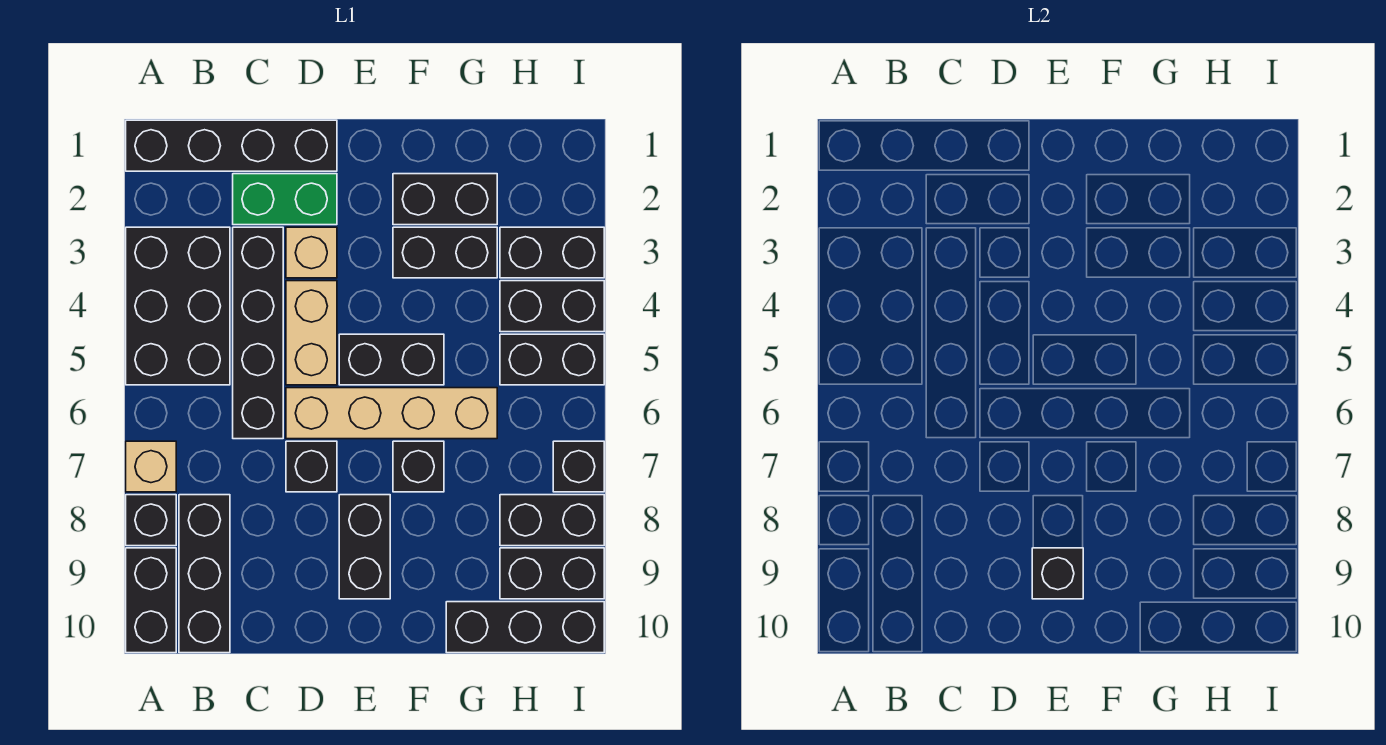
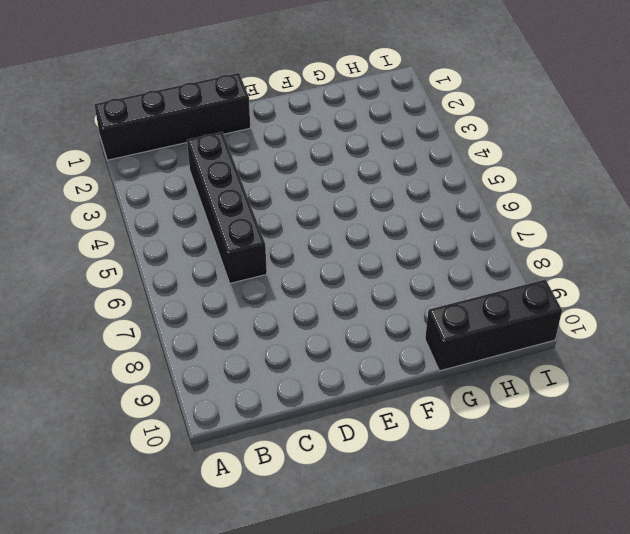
none -> black brick A3:B5 level 1
none -> tan brick A7 level 1
none -> black brick A8 level 1

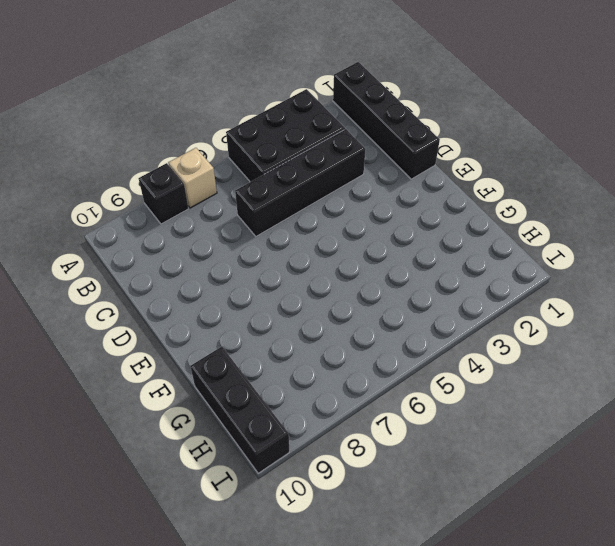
none -> black brick A9:A10 level 1
none -> black brick B8:B10 level 1
none -> green brick C2:D2 level 1

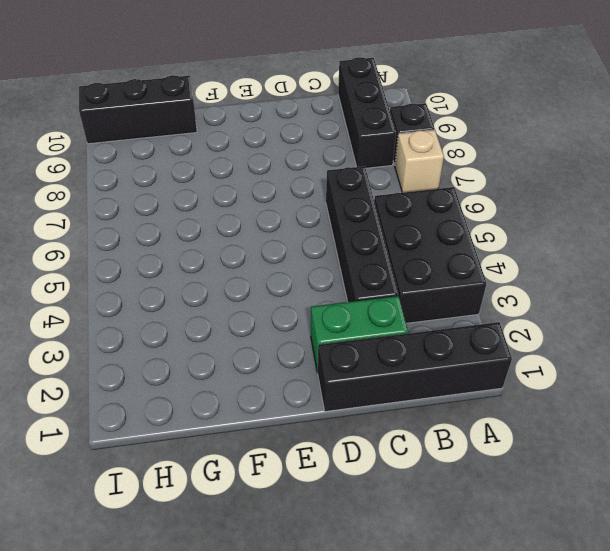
none -> black brick A9:A10 level 1
none -> tan brick D3 level 1
none -> tan brick D4:D5 level 1

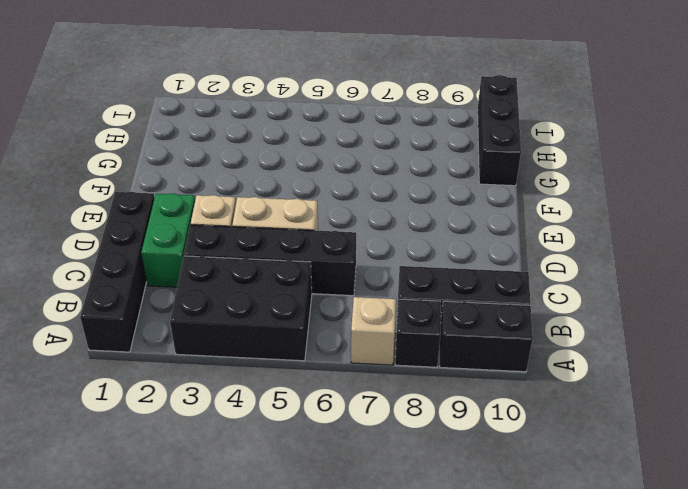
none -> tan brick D6:G6 level 1
none -> black brick D7 level 1
none -> black brick E5:F5 level 1

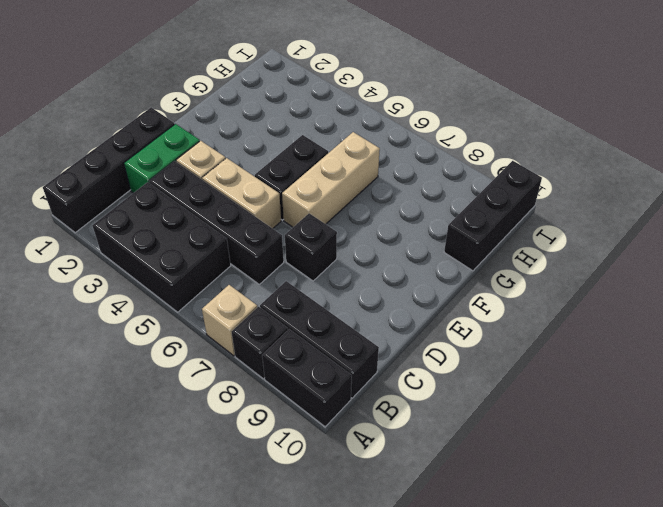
tan brick E6:G6 level 1 -> tan brick D6:G6 level 1
none -> black brick E8:E9 level 1
none -> black brick F2:G2 level 1
none -> black brick F3:G3 level 1

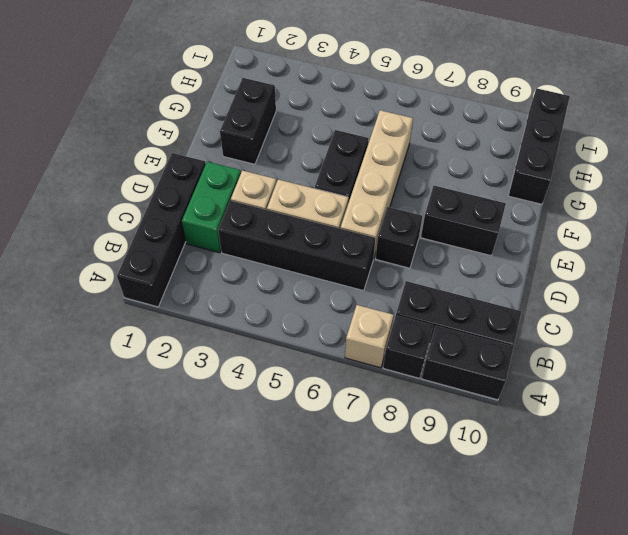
none -> black brick A3:B5 level 1
none -> black brick F3:G3 level 1
none -> black brick F7 level 1

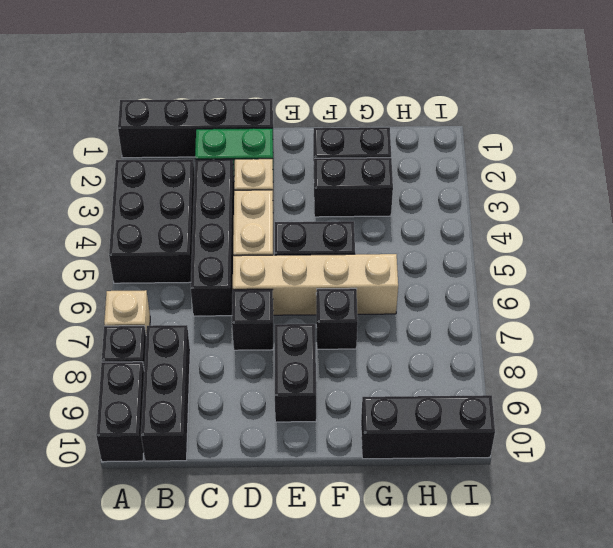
none -> black brick H3:I3 level 1
none -> black brick H4:I4 level 1
none -> black brick H5:I5 level 1

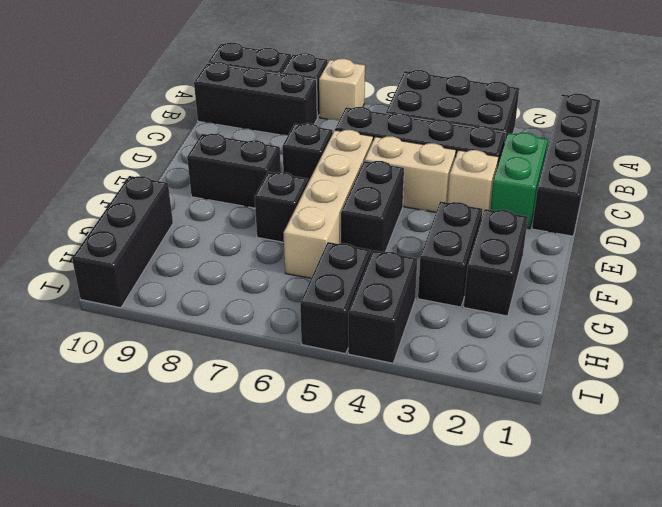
none -> black brick H3:I3 level 1
none -> black brick H8:I8 level 1
none -> black brick H9:I9 level 1

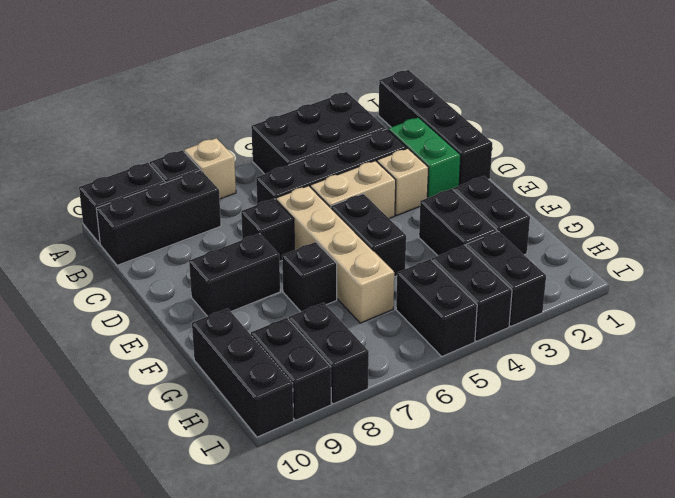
none -> black brick I7 level 1
none -> black brick E9 level 2

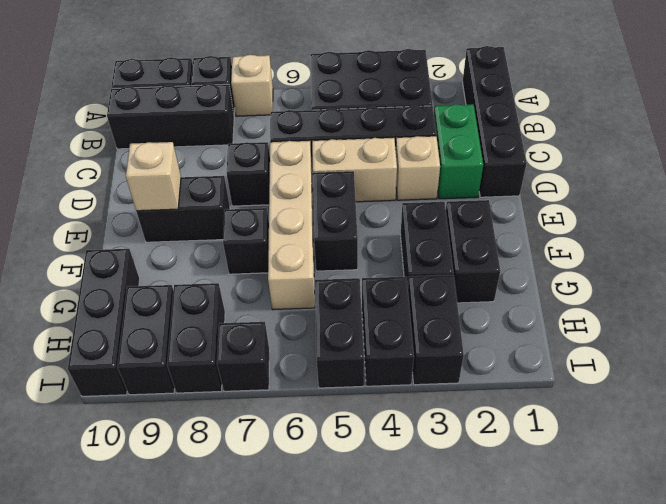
tan brick E9 level 2 -> black brick E9 level 2

